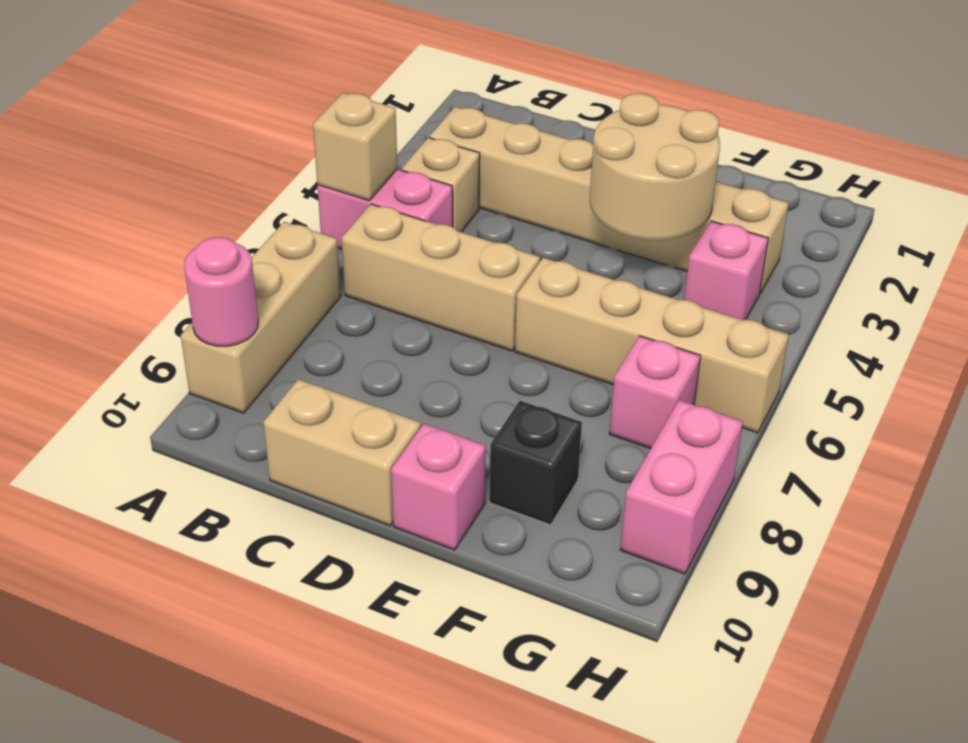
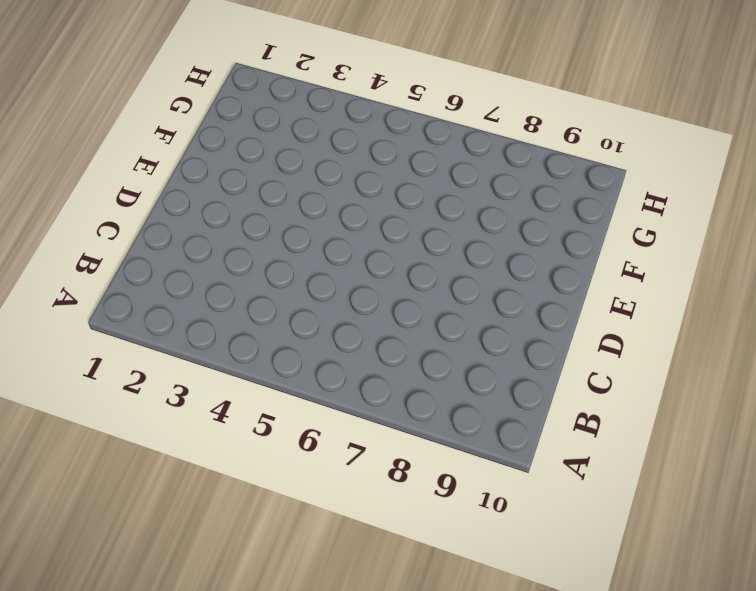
none -> pink brick A5:B5 level 1
none -> tan brick A7:A9 level 1
none -> tan brick B3:G3 level 1

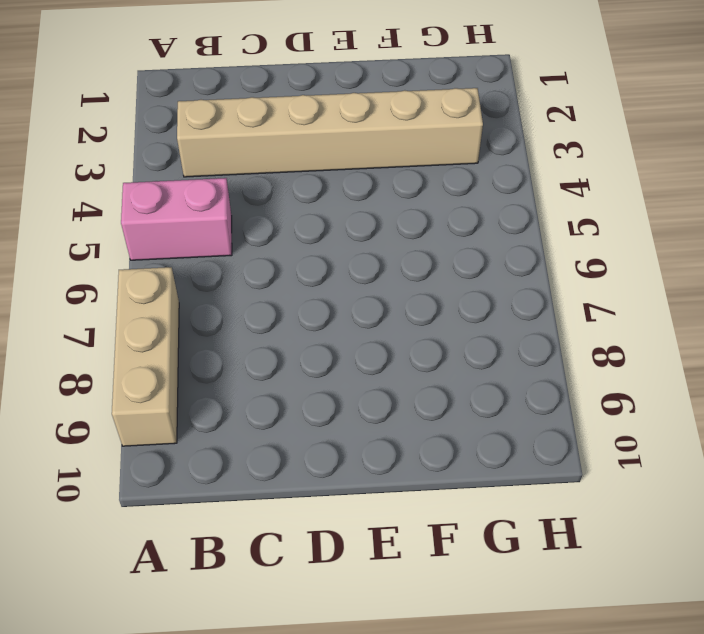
none -> tan brick B4 level 1
none -> tan brick B6:D6 level 1
none -> tan brick C10:D10 level 1

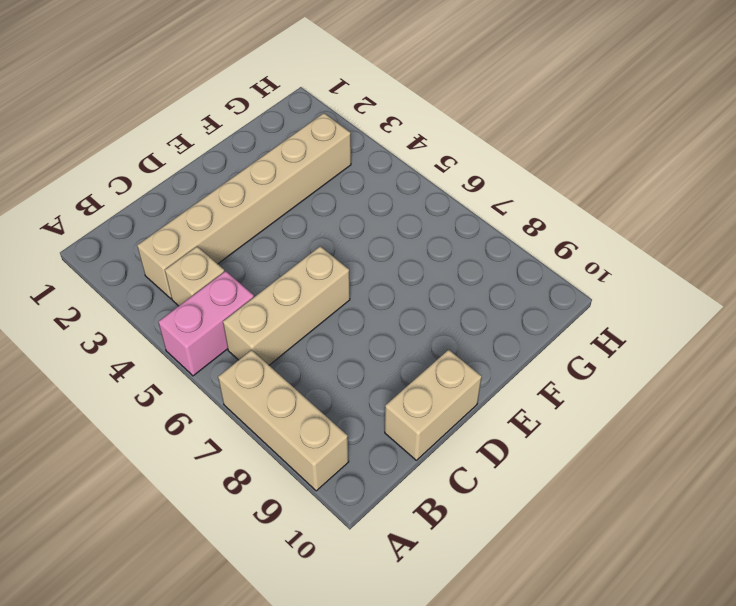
none -> tan brick E6:H6 level 1
none -> pink brick E10 level 1
none -> black brick F9 level 1

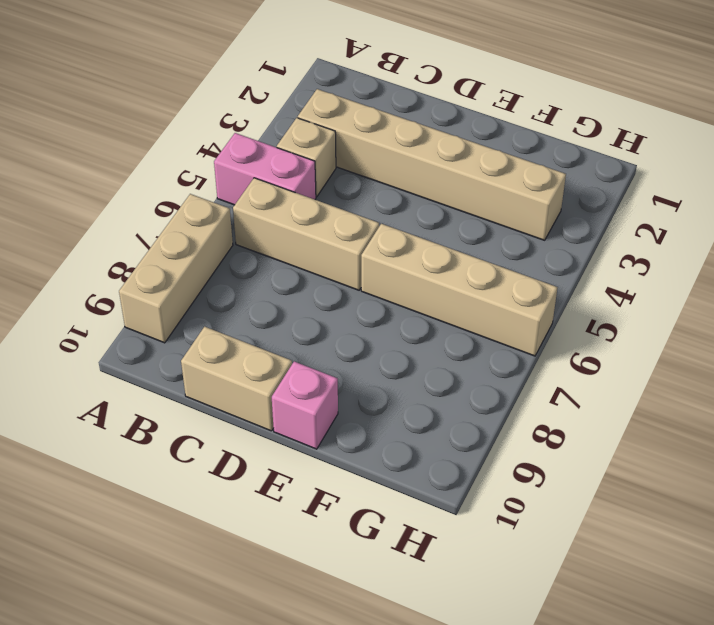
none -> black brick F9 level 1
none -> pink brick G4 level 1
none -> pink brick G7 level 1

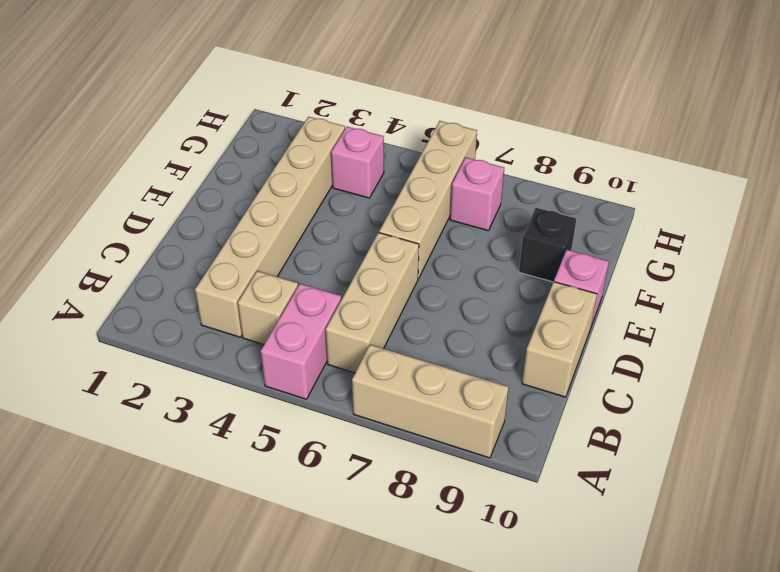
none -> pink brick H8:H9 level 1
none -> tan brick A5 level 2
none -> pink round brick A9 level 2

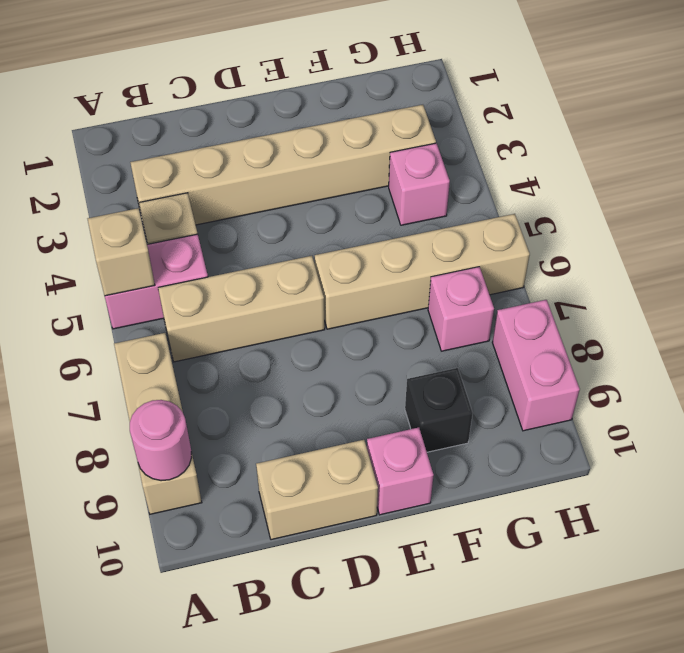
none -> tan round brick E3:F4 level 2

